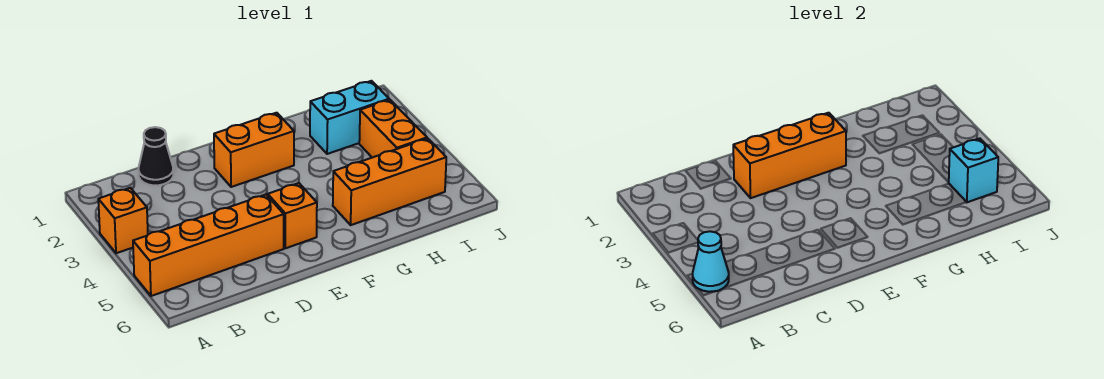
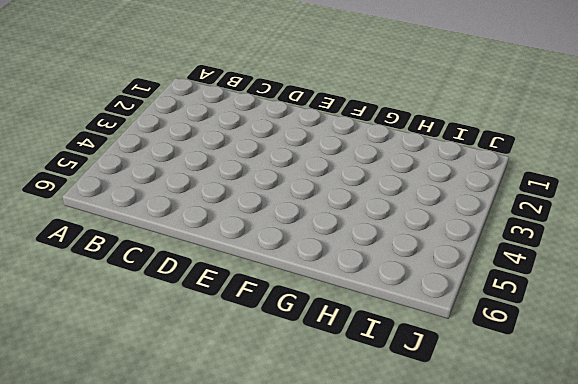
none -> orange brick A3 level 1
none -> orange brick A5:D5 level 1

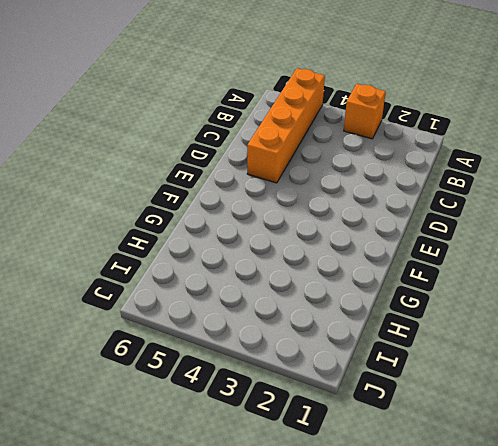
none -> black cone C1 level 1
none -> orange brick E2:F2 level 1

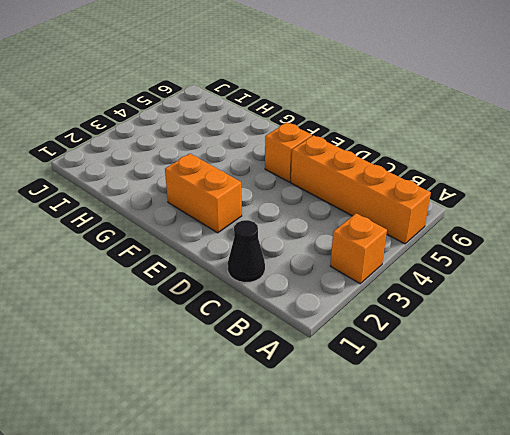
none -> orange brick G5:I5 level 1
none -> cyan brick H2:I2 level 1

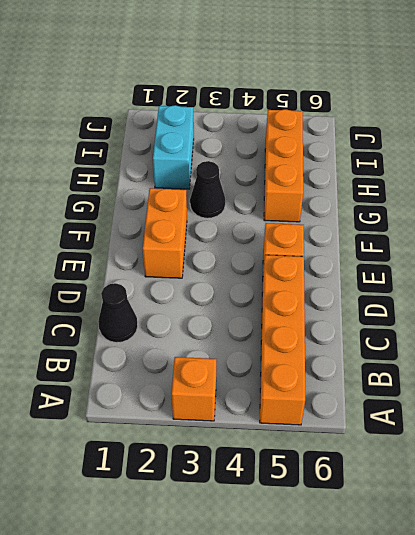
black cone G3 level 1 -> none
none -> orange brick I3:I4 level 1
none -> cyan cone A5 level 2

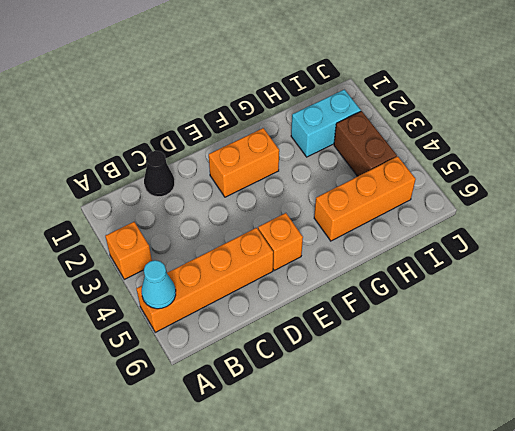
brown brick I3:I4 level 1 -> orange brick I3:I4 level 1
none -> orange brick D2:F2 level 2
none -> cyan brick I5 level 2

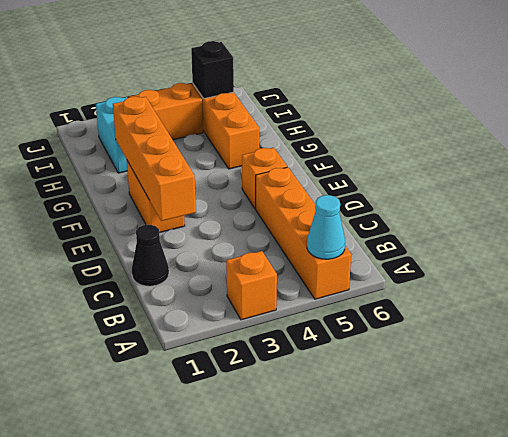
orange brick D2:G2 level 2 -> orange brick D2:F2 level 2
black brick I5 level 2 -> cyan brick I5 level 2

